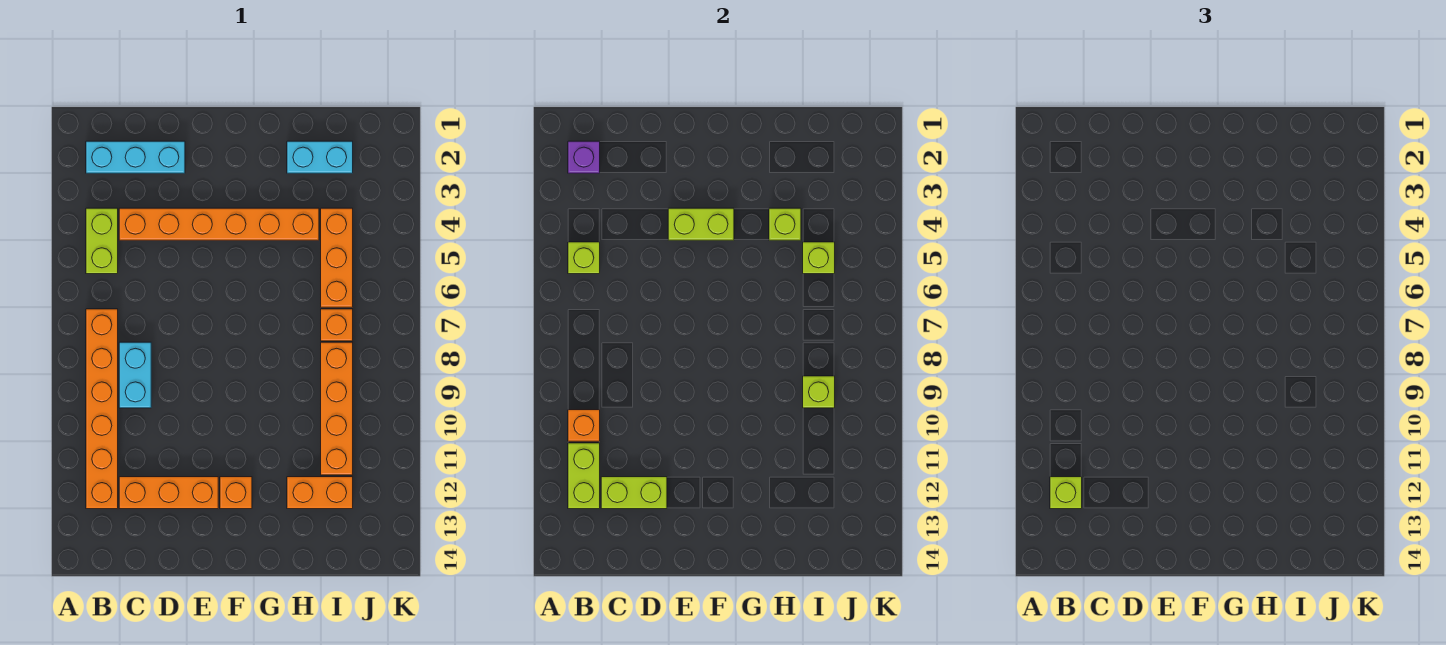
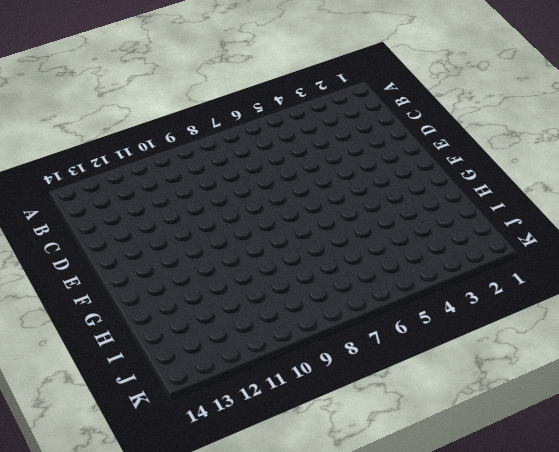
none -> cyan brick B2:D2 level 1
none -> lime brick B4:B5 level 1
none -> orange brick B7:B12 level 1

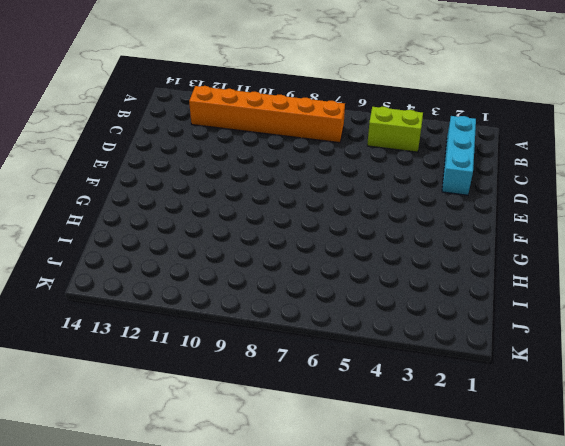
none -> orange brick C4:H4 level 1
none -> cyan brick C8:C9 level 1
none -> orange brick C12:E12 level 1

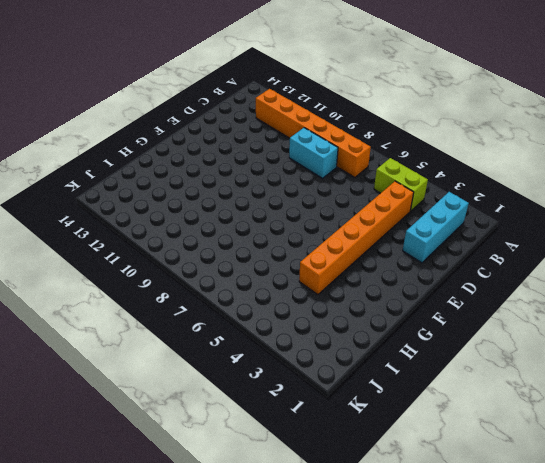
none -> orange brick C12:E12 level 1
none -> orange brick F12 level 1
none -> cyan brick H2:I2 level 1

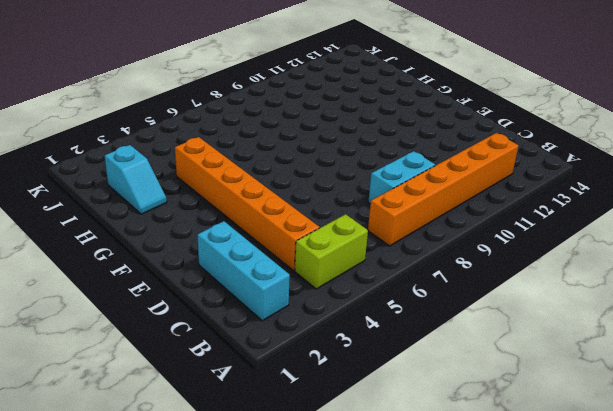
cyan slope H2:I2 level 1 top I -> cyan brick H2:I2 level 1
none -> orange brick C12:E12 level 1
none -> orange brick F12 level 1
none -> orange brick H12:I12 level 1

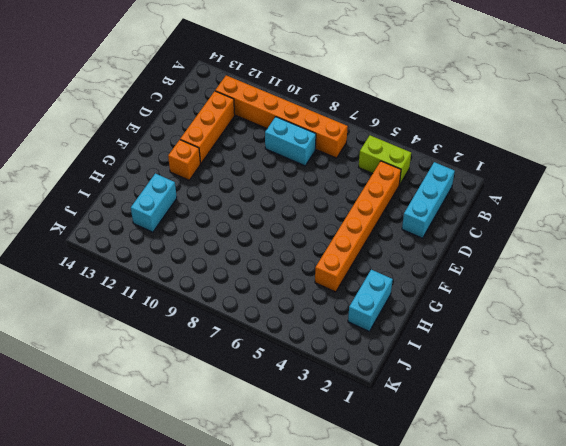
cyan brick H12:I12 level 1 -> orange brick H12:I12 level 1
none -> orange brick I4:I6 level 1
none -> orange brick I7 level 1
none -> orange brick I8:I11 level 1

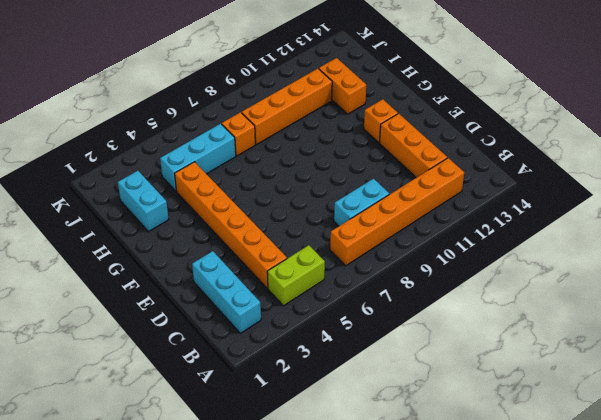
cyan brick I4:I6 level 1 -> orange brick I4:I6 level 1
none -> purple brick B2 level 2
none -> lime brick B5 level 2
none -> orange brick B10 level 2

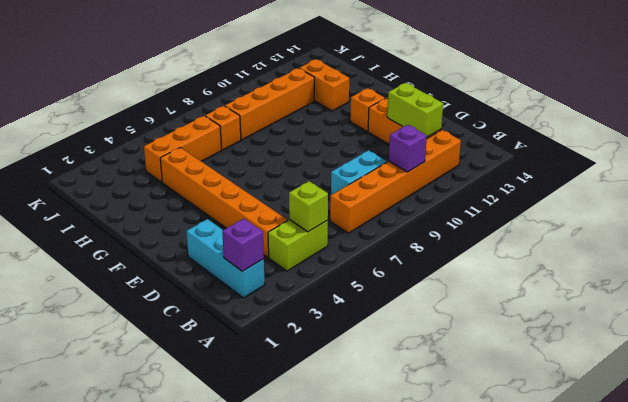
purple brick B10 level 2 -> orange brick B10 level 2
none -> cyan brick H2:I2 level 1
none -> lime brick B11:B12 level 2
none -> lime brick E4:F4 level 2

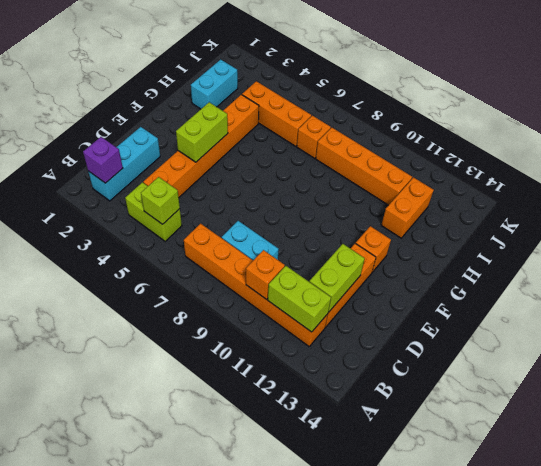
none -> lime brick H4 level 2
none -> lime brick I5 level 2
none -> lime brick I9 level 2

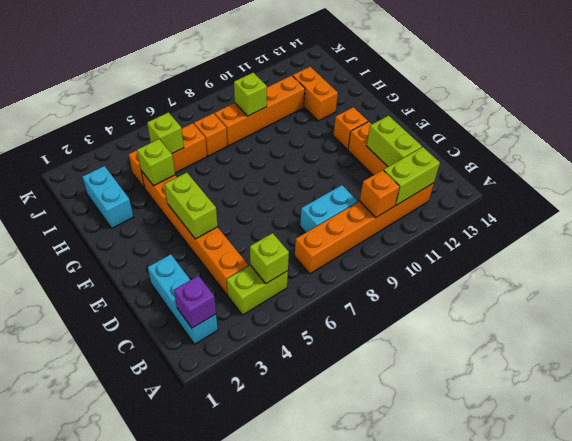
none -> lime brick B12 level 3

